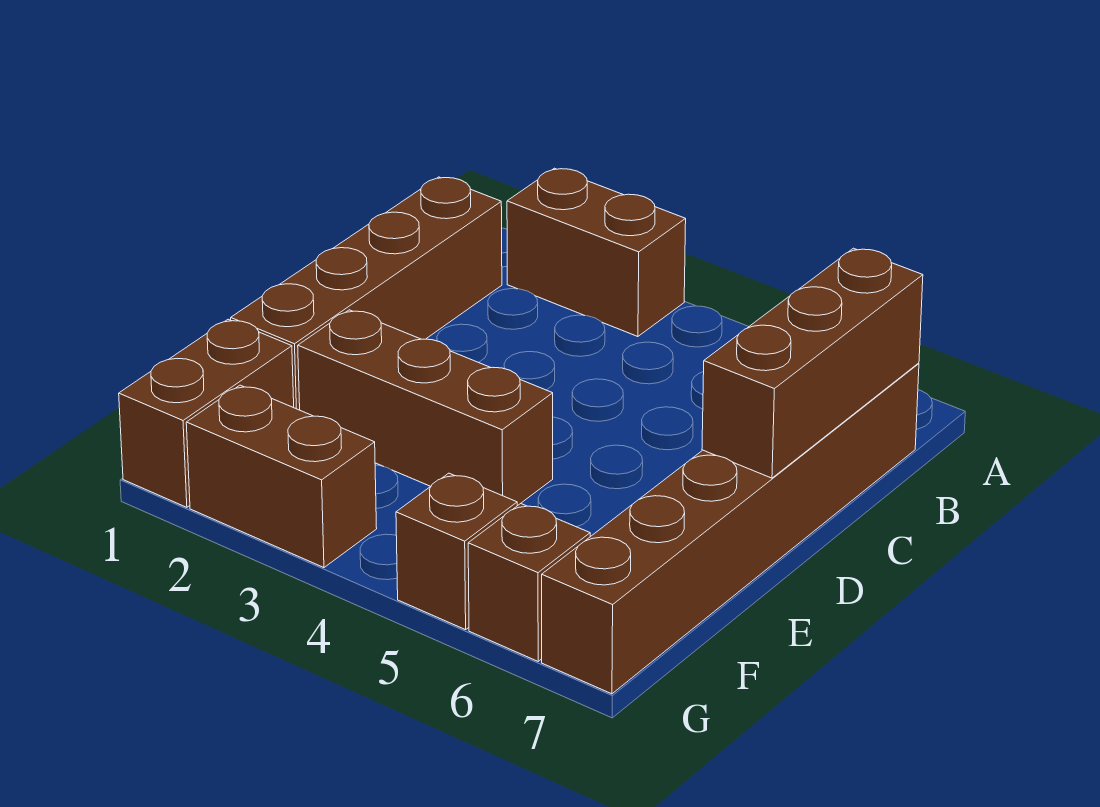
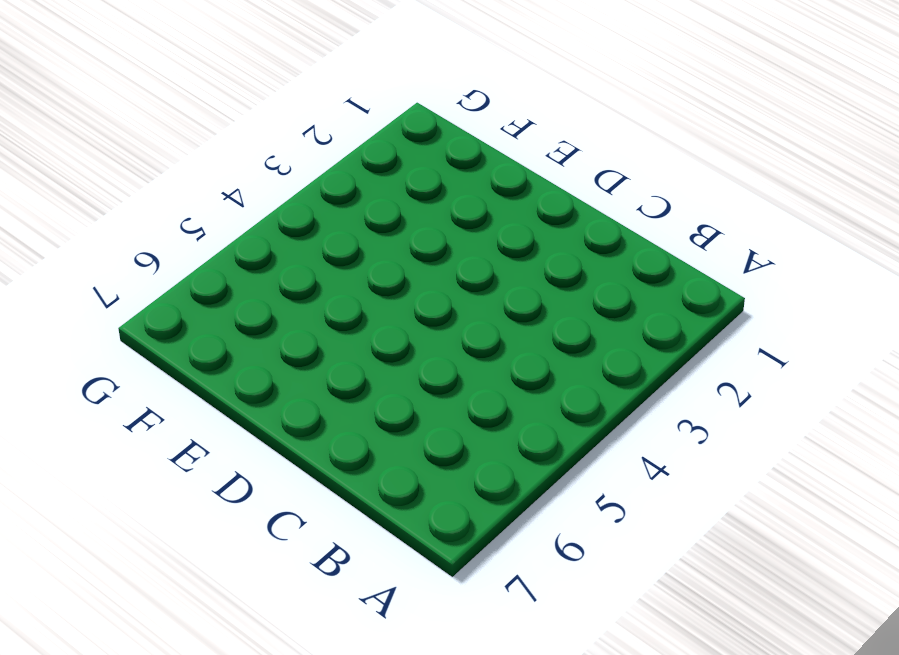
none -> brown brick A2:A3 level 1
none -> brown brick B1:E1 level 1

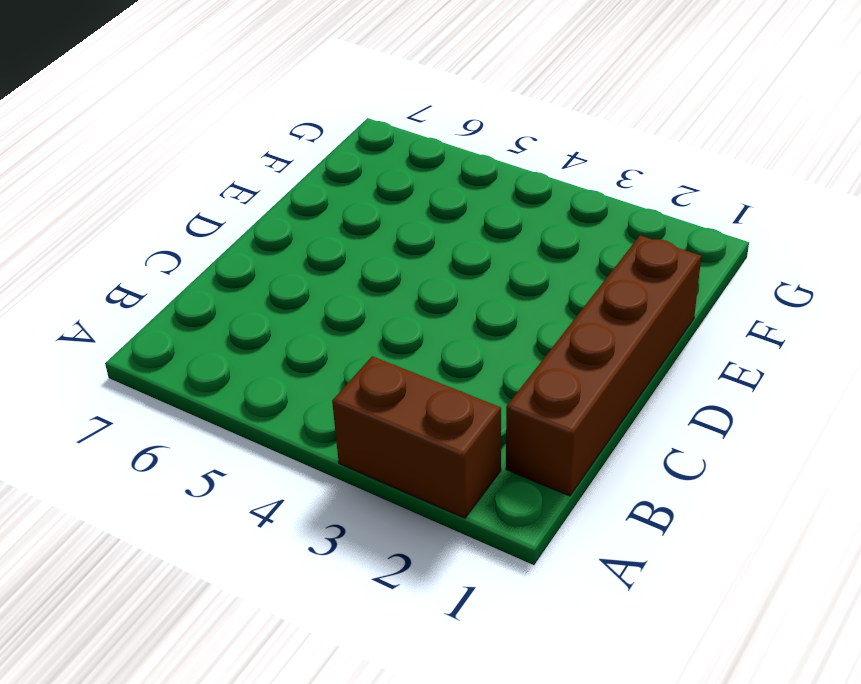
none -> brown brick B7:G7 level 1
none -> brown brick E2:E4 level 1

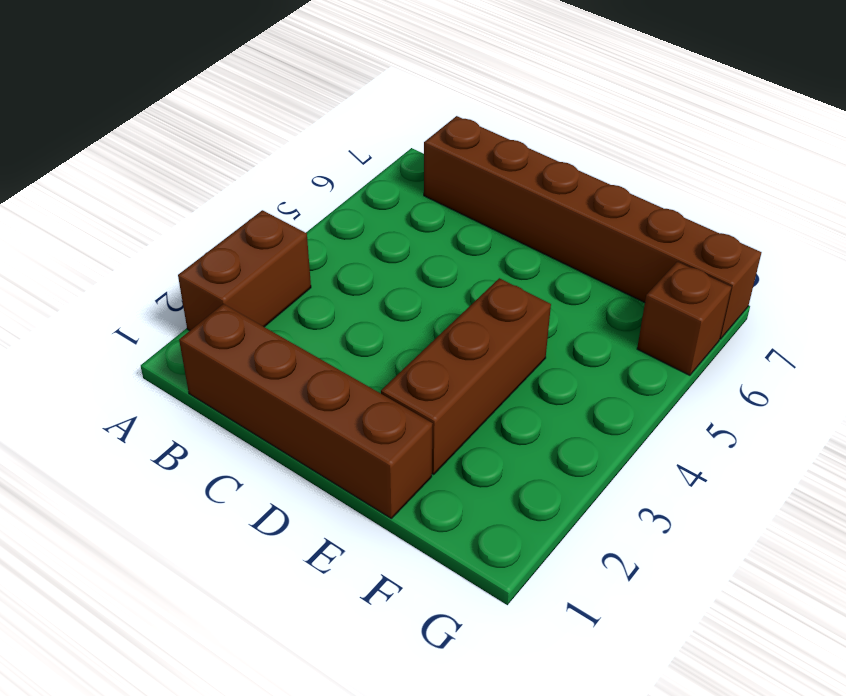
none -> brown brick F1:G1 level 1
none -> brown brick G2:G3 level 1

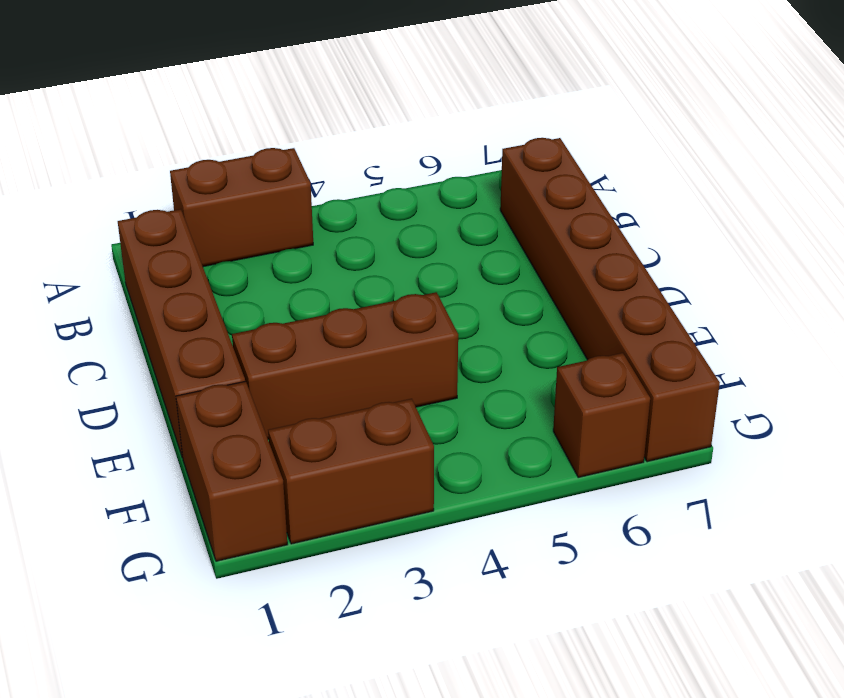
none -> brown brick G5 level 1
none -> brown brick B7:D7 level 2

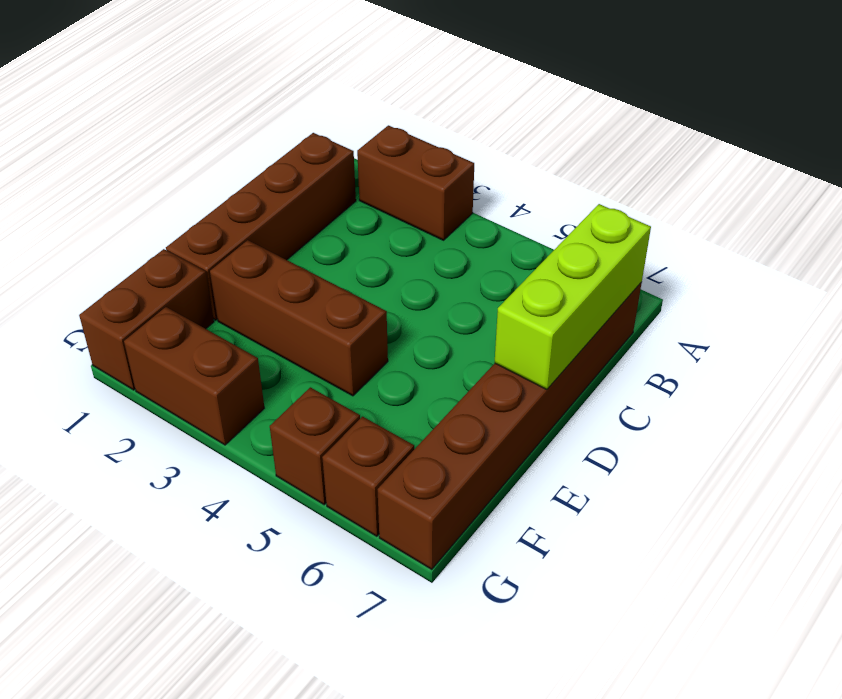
lime brick B7:D7 level 2 -> brown brick B7:D7 level 2

